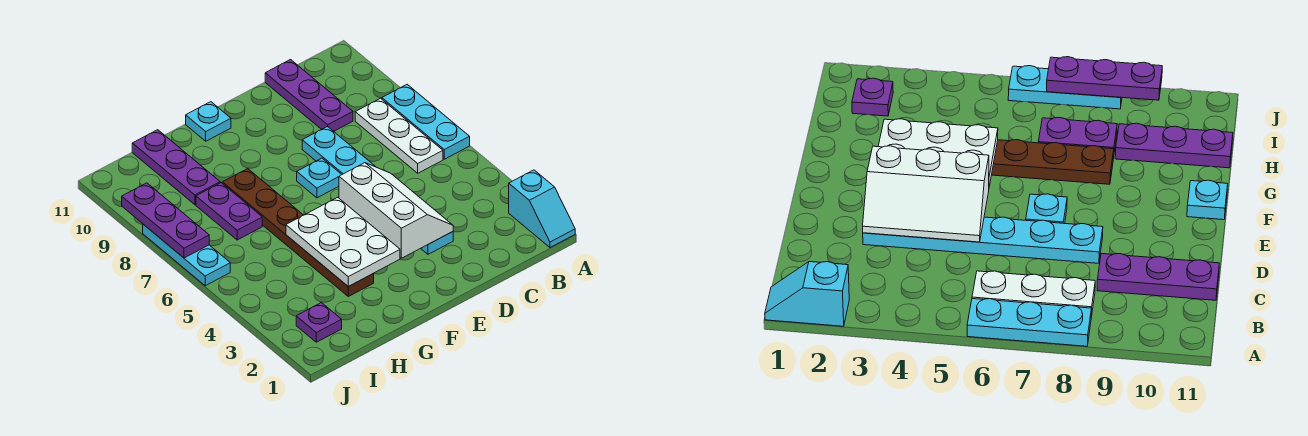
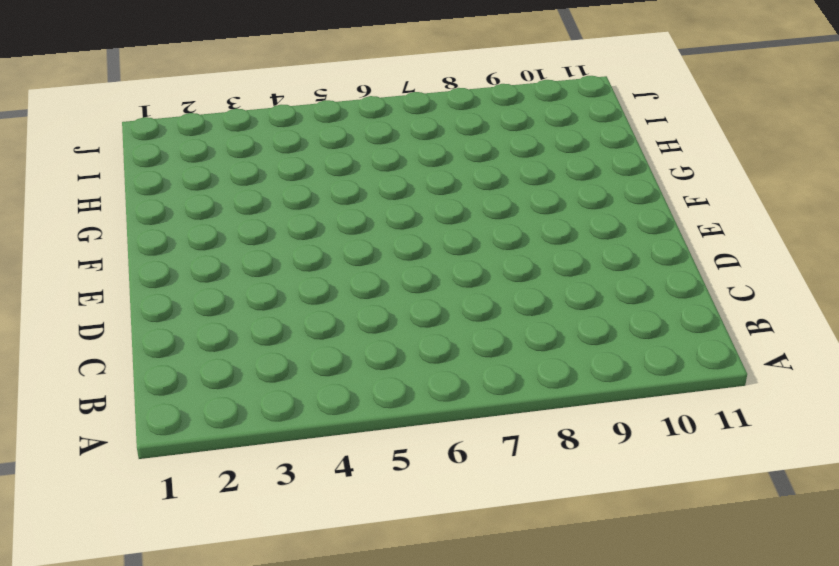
none -> cyan slope A1:A2 level 1 top 2
none -> cyan plate A6:A8 level 1
none -> white plate B6:B8 level 1

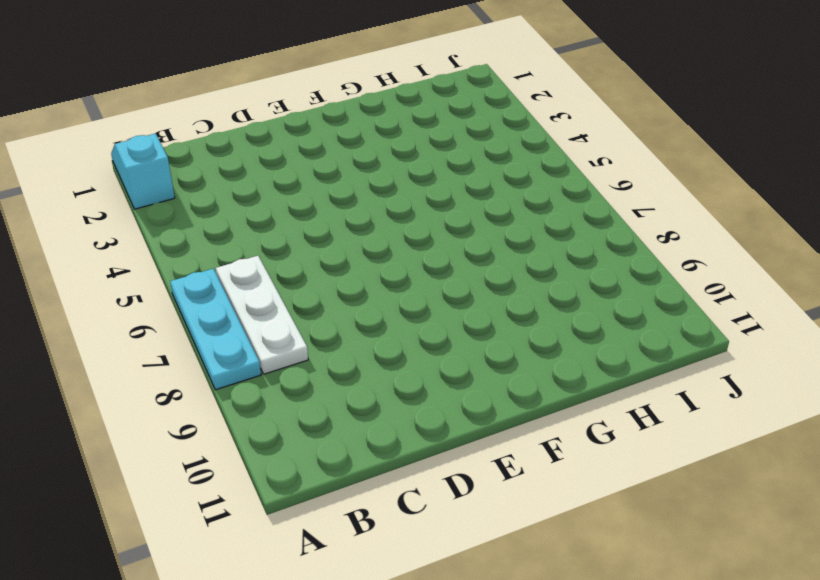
none -> purple plate C9:C11 level 1
none -> cyan plate D3:D8 level 1
none -> cyan plate E7 level 1

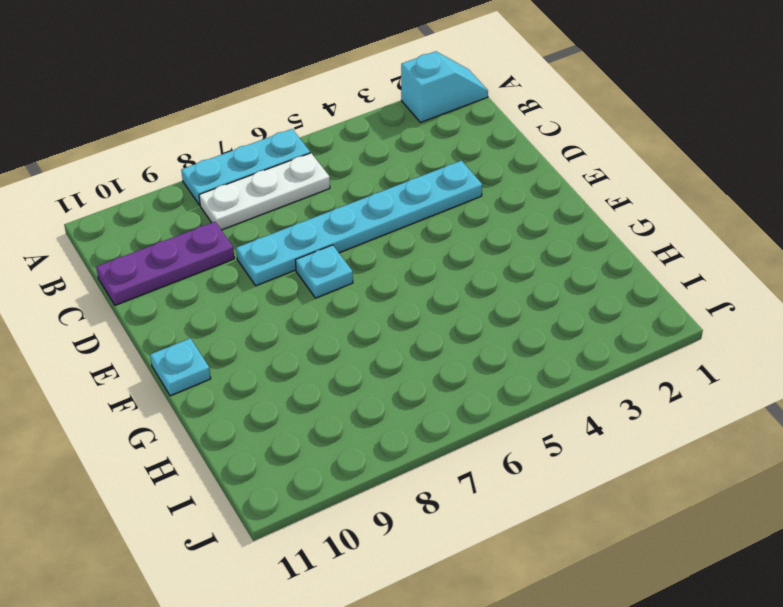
none -> brown plate G3:G8 level 1
none -> purple plate H7:H8 level 1
none -> purple plate H9:H11 level 1

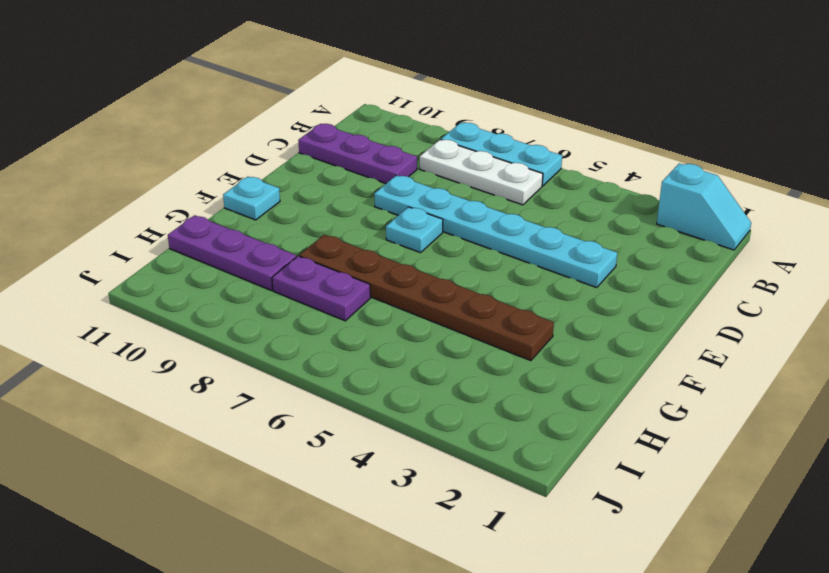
none -> purple plate I2 level 1
none -> cyan plate J6:J8 level 1
none -> white slope D3:E5 level 2 top E

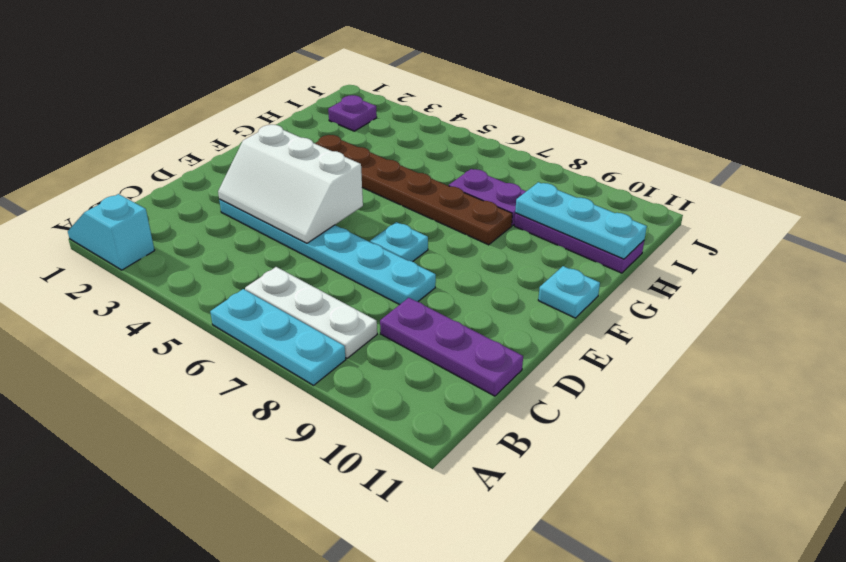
cyan plate H9:H11 level 2 -> cyan plate J6:J8 level 1
none -> white plate F3:G5 level 2
none -> purple plate J7:J9 level 2

